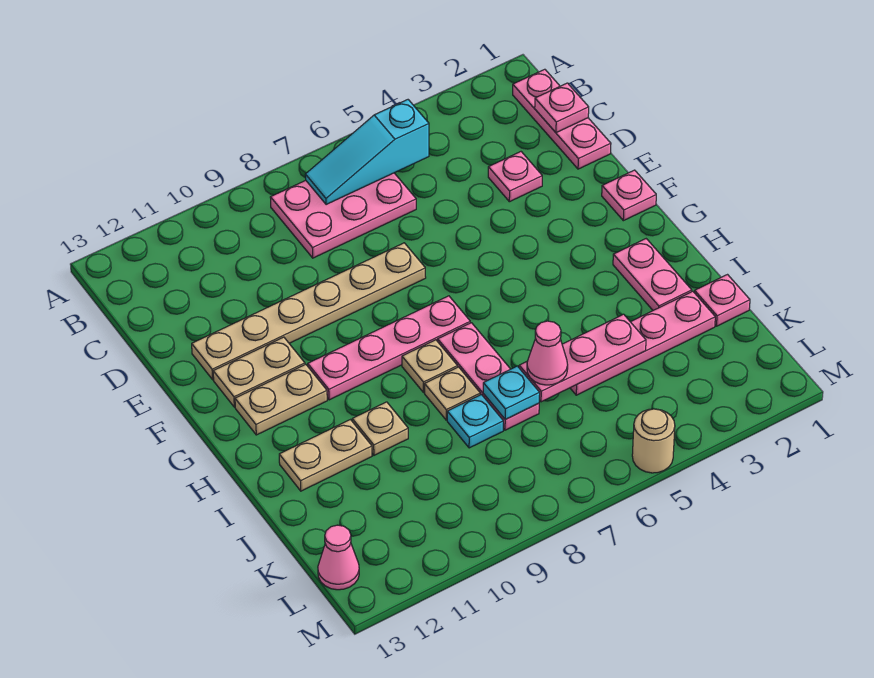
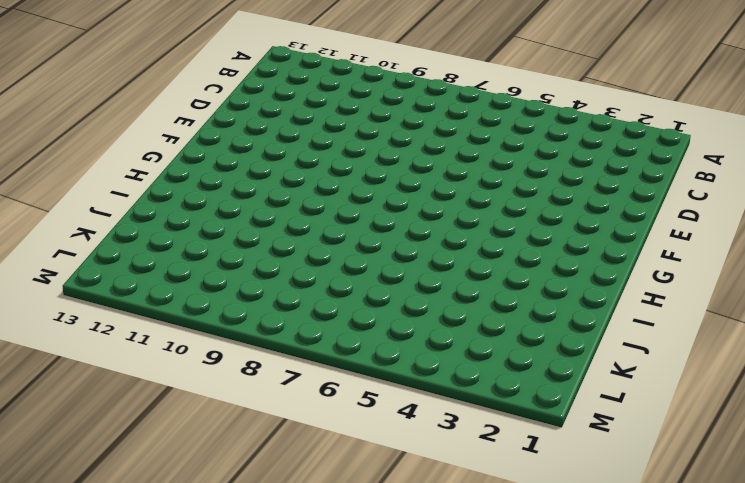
none -> pink plate B1:D1 level 1
none -> pink plate B6:C8 level 1
none -> pink plate D3 level 1

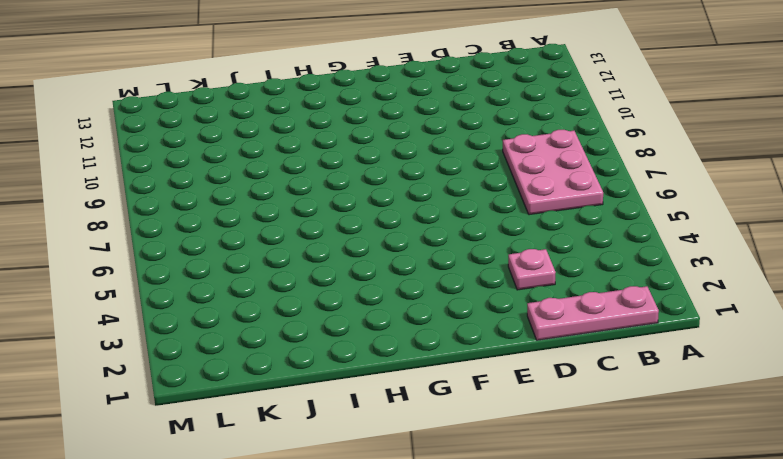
none -> tan plate E7:E12 level 1
none -> pink plate F1 level 1
none -> tan plate F11:F12 level 1

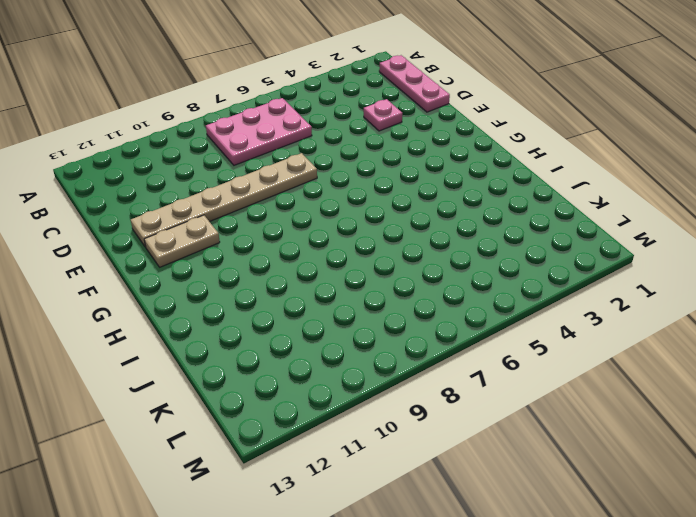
none -> pink plate F1 level 1
none -> pink plate G7:G10 level 1
none -> tan plate G11:G12 level 1

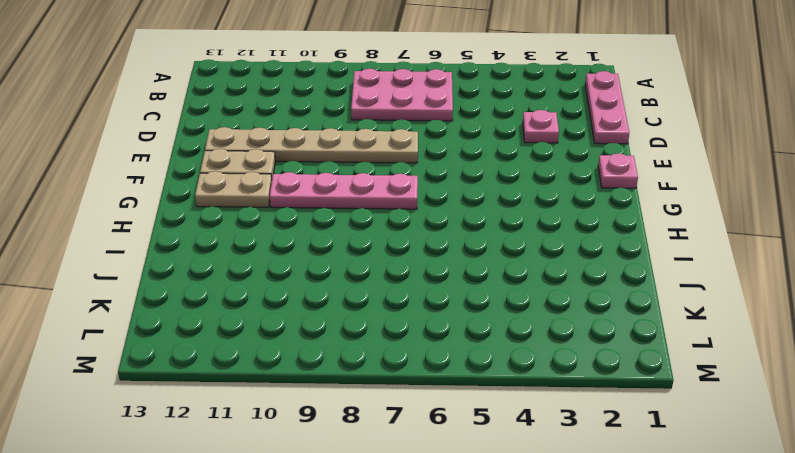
none -> pink plate H2:I2 level 1
none -> pink plate H7:J7 level 1
none -> tan plate H8 level 1

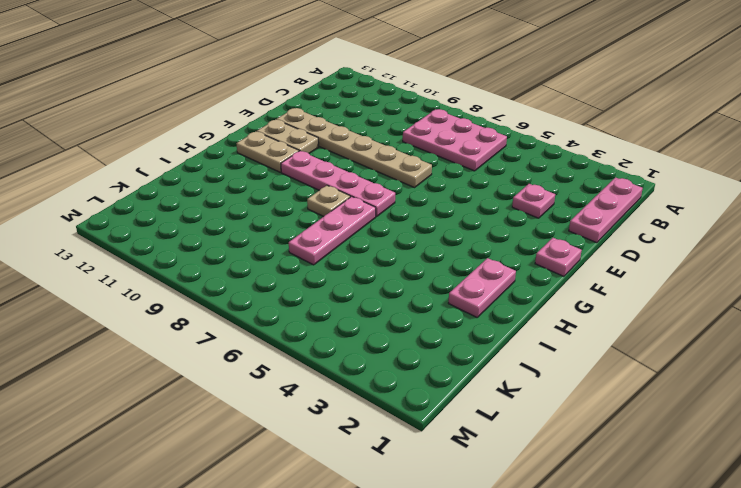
none -> tan plate I8 level 1
none -> tan plate I10 level 1
none -> tan plate I11:I12 level 1

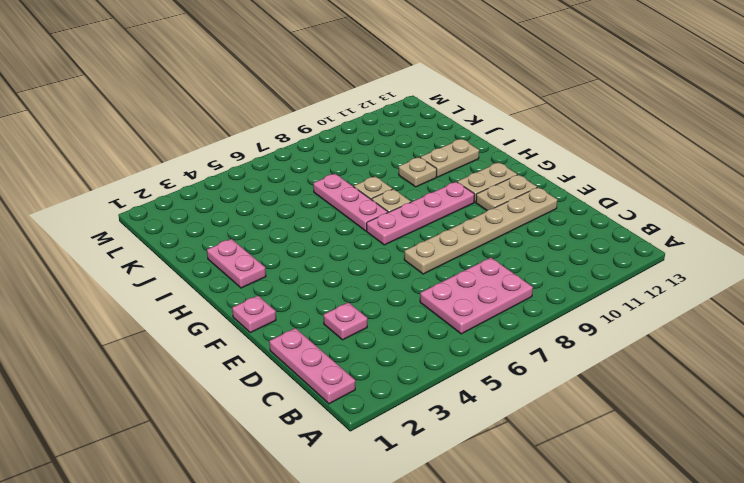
none -> pink plate J1 level 1
none -> pink plate J2:J5 level 1
none -> cyan plate J8 level 1

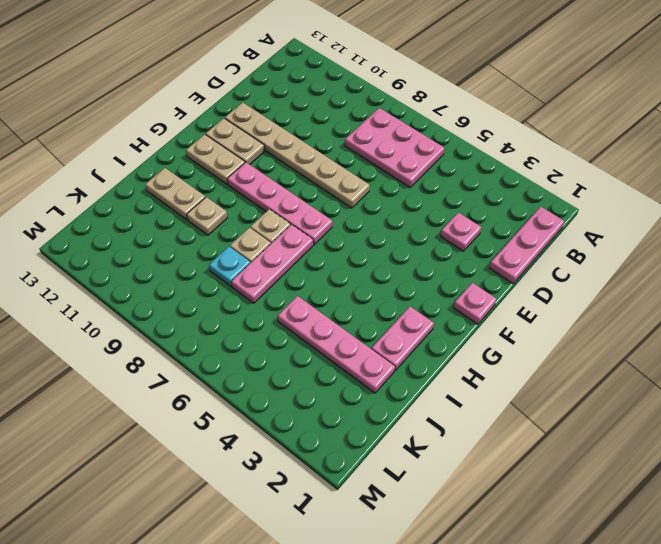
none -> pink plate J1 level 1
none -> pink cone L13 level 1
none -> tan round brick M5 level 1

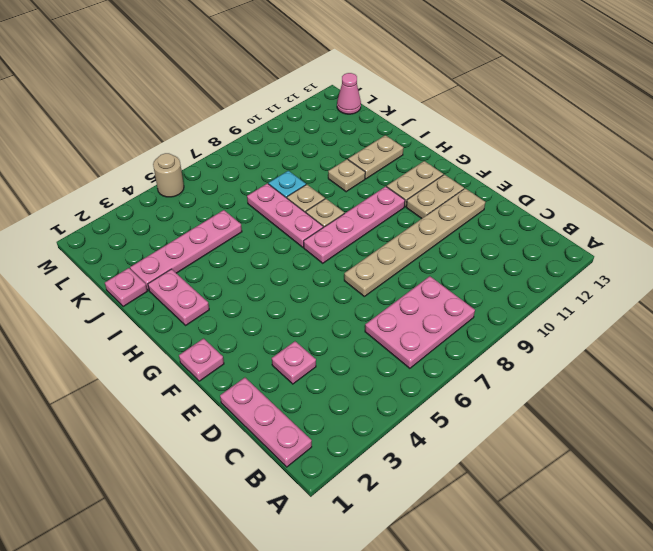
none -> cyan slope B5:B7 level 2 top 5
none -> pink plate C1 level 2
none -> pink plate J4:J6 level 2

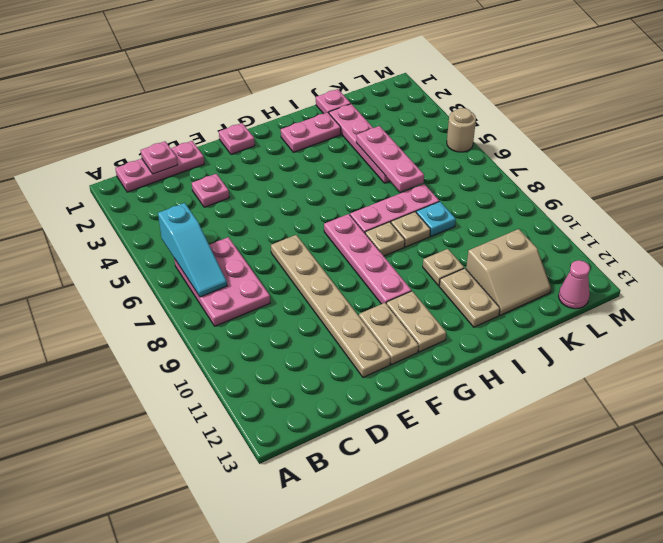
tan slope J11:K12 level 1 top 11 -> none
none -> cyan plate J7 level 2
none -> pink cone J6 level 3

